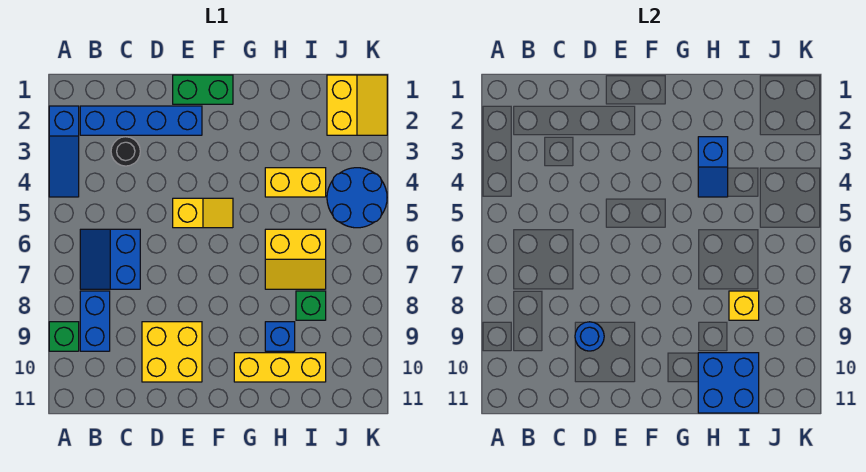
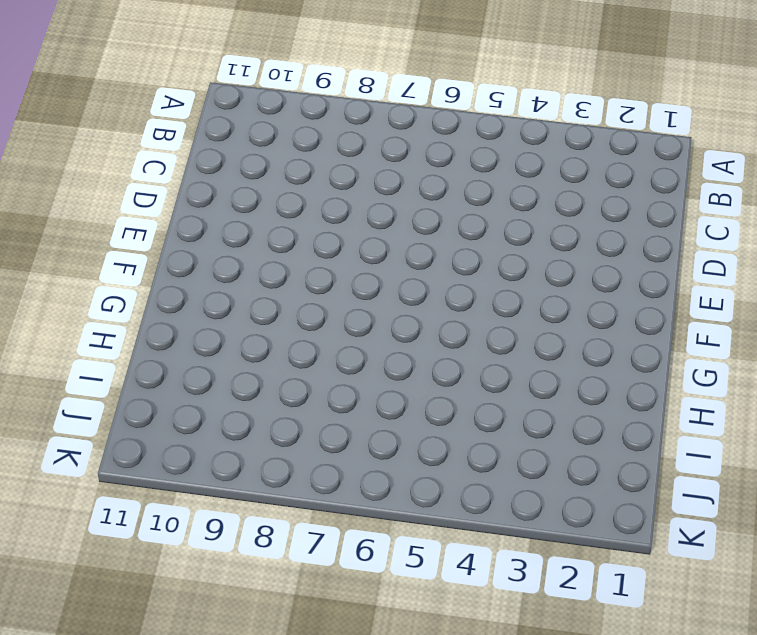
none -> blue slope A2:A4 level 1 top 2
none -> green brick A9 level 1
none -> blue brick B2:E2 level 1

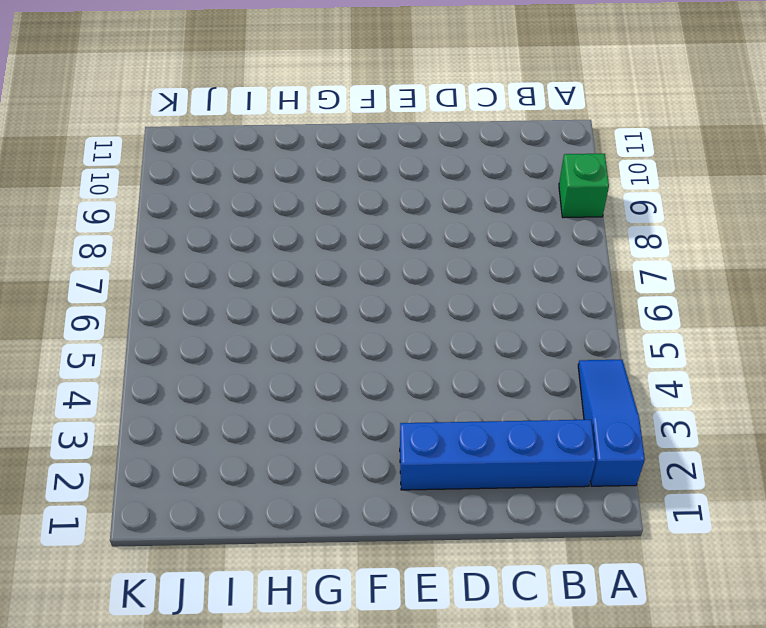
none -> blue slope B6:C7 level 1 top C
none -> blue brick B8:B9 level 1
none -> black round brick C3 level 1

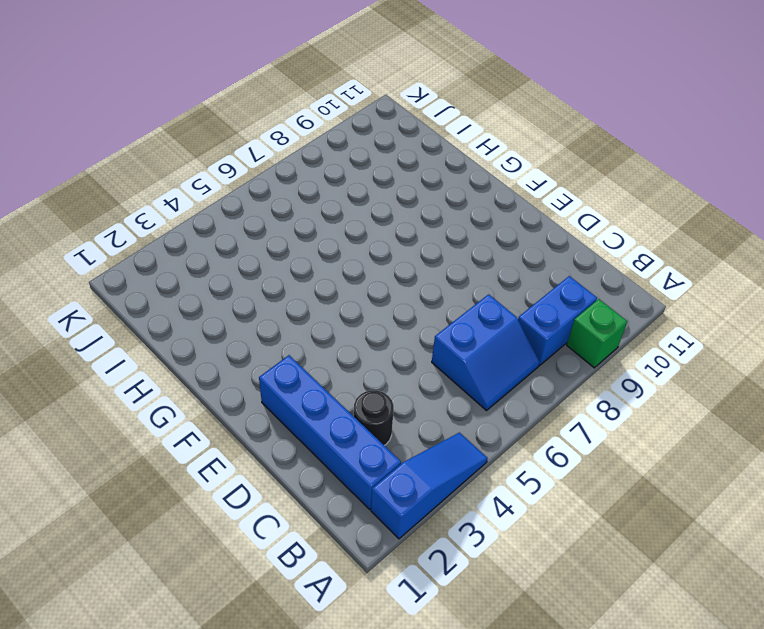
none -> yellow brick D9:E10 level 1
none -> green brick E1:F1 level 1
none -> yellow slope E5:F5 level 1 top E

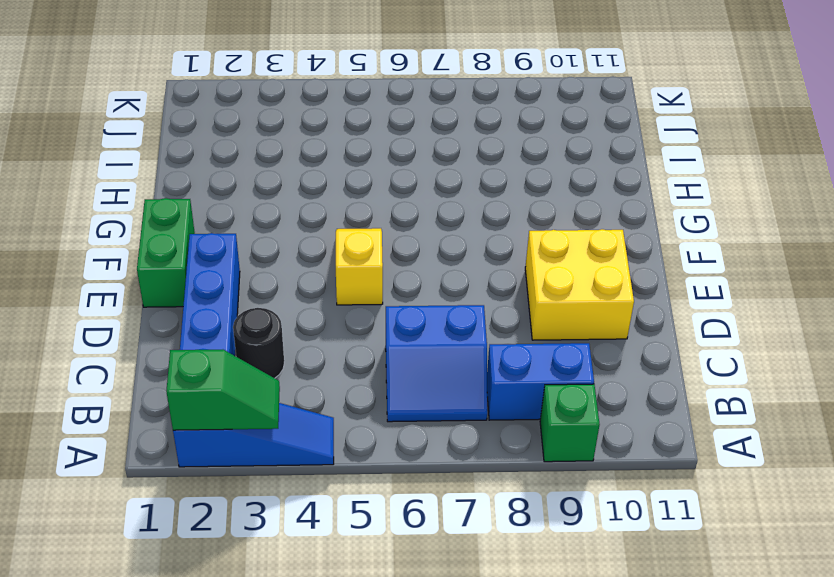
green slope A2:A3 level 2 top 2 -> none
none -> yellow brick G10:I10 level 1
none -> yellow brick H4:I4 level 1
none -> yellow slope H6:I7 level 1 top 6

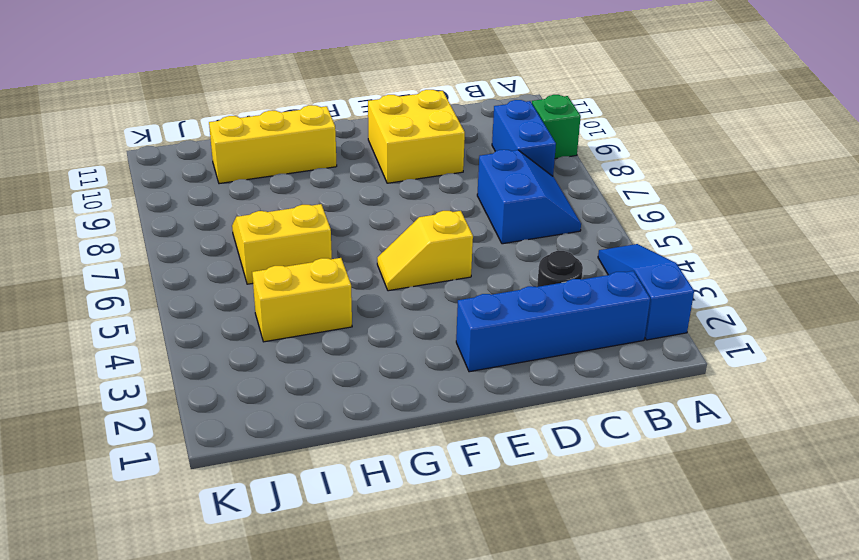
none -> green brick E1:F1 level 1
none -> blue brick H9 level 1
none -> green brick I8 level 1

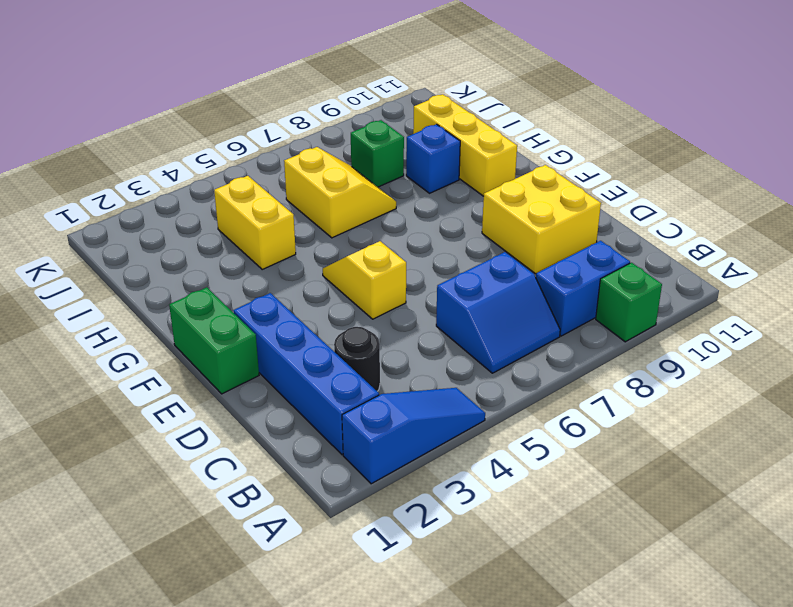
none -> yellow slope J1:K2 level 1 top J
none -> blue round brick J4:K5 level 1
none -> blue round brick D9 level 2

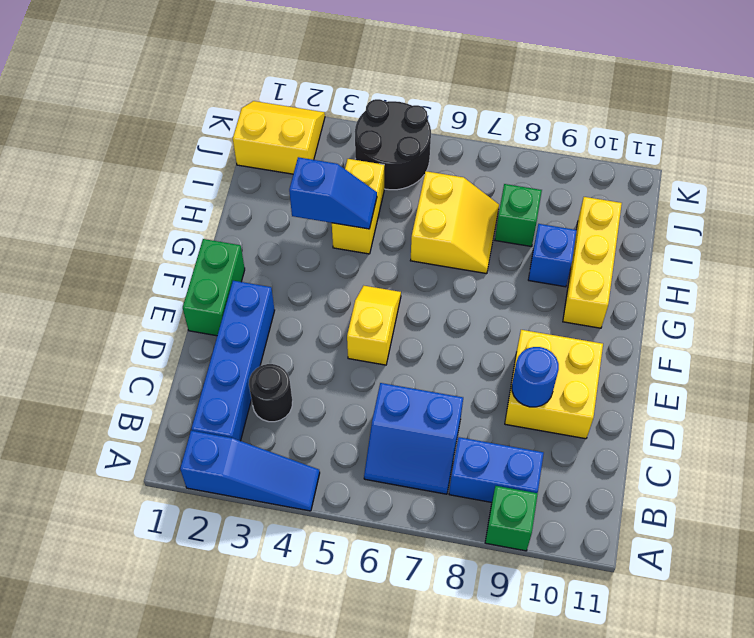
black round brick J4:K5 level 1 -> blue round brick J4:K5 level 1
none -> blue brick H10:I11 level 2
none -> yellow brick I8 level 2

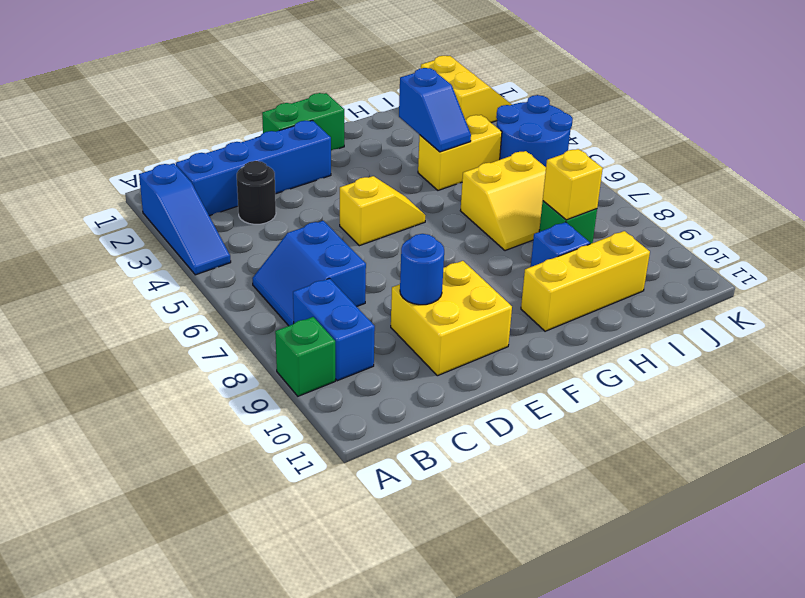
none -> blue brick H10:I11 level 2

